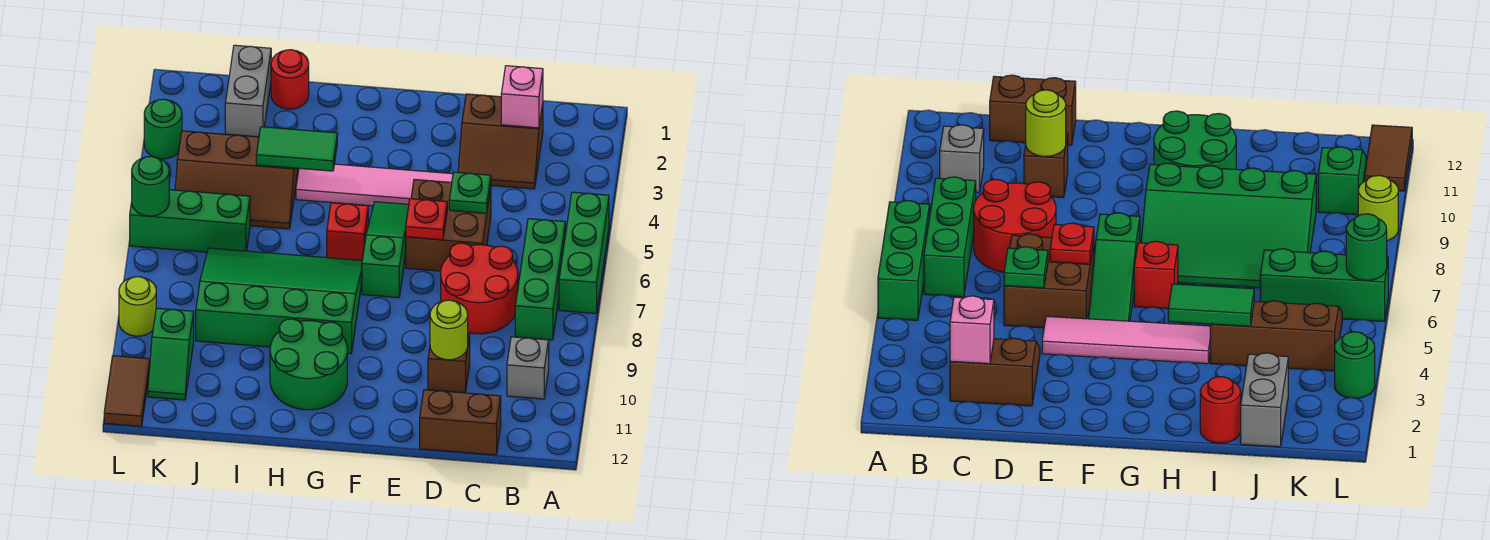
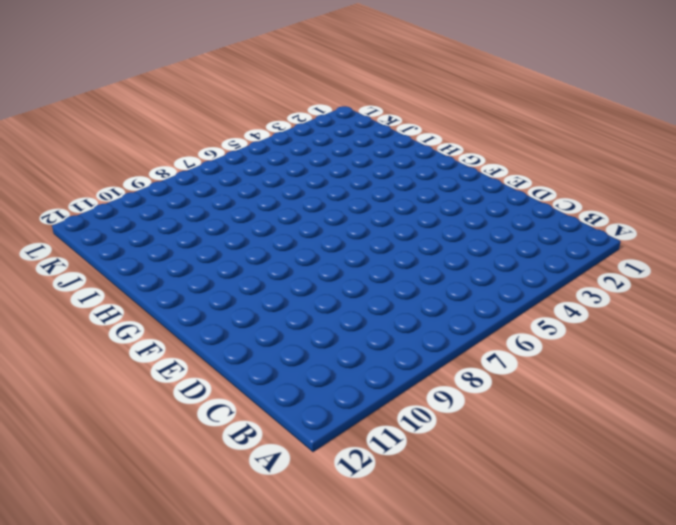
none -> green brick A5:A7 level 1
none -> green brick B6:B8 level 1
none -> grey brick B10 level 1

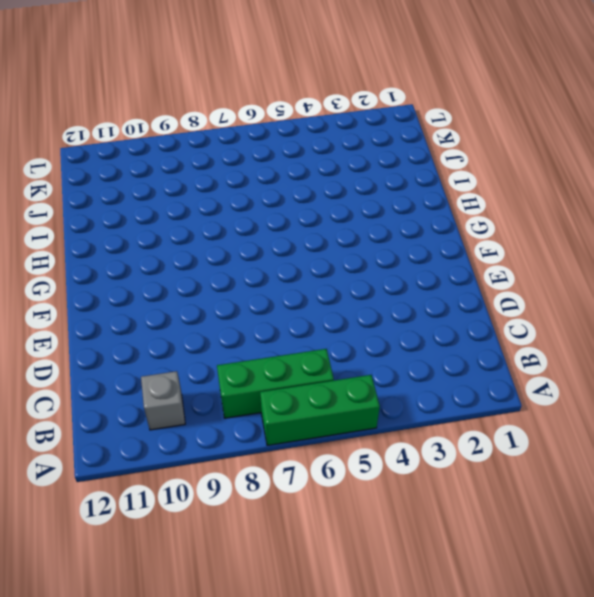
none -> brown slope C2:D3 level 1 top 2
none -> red round brick C7:D8 level 1
none -> brown brick C12:D12 level 1

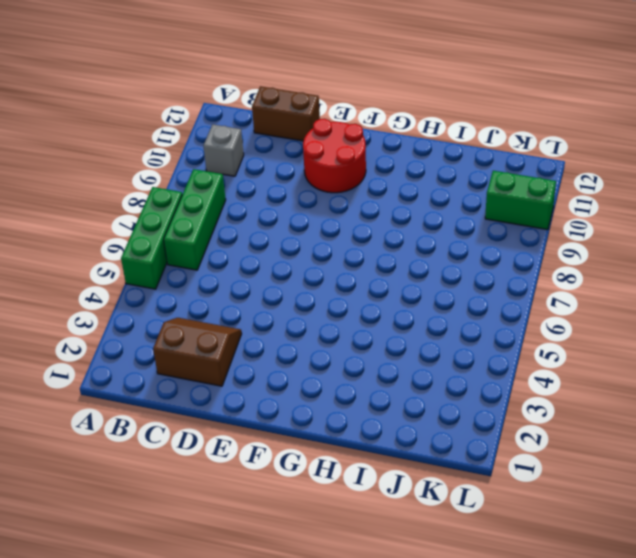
red round brick E10:F11 level 1 -> red round brick C7:D8 level 1
green brick K10:L10 level 1 -> green slope K10:K11 level 1 top 10
none -> brown brick D5:E6 level 1
none -> brown brick D10 level 1
none -> pink tile E4:H4 level 1

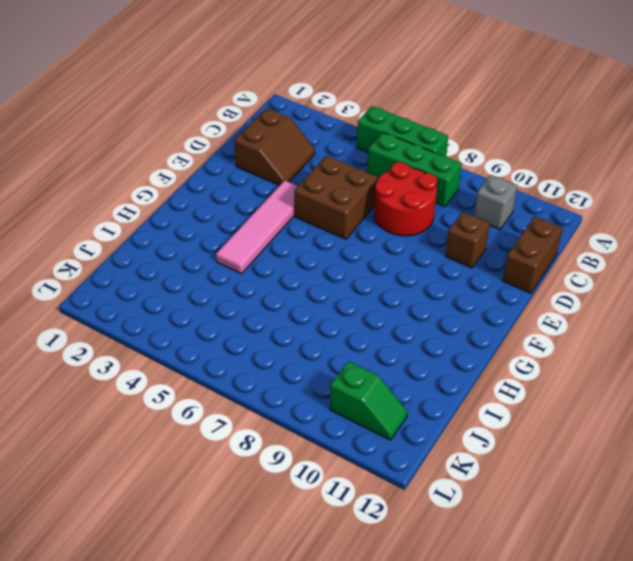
none -> green slope F5:F7 level 1 top 7
none -> red brick G6 level 1
none -> green slope G7:J9 level 1 top 9

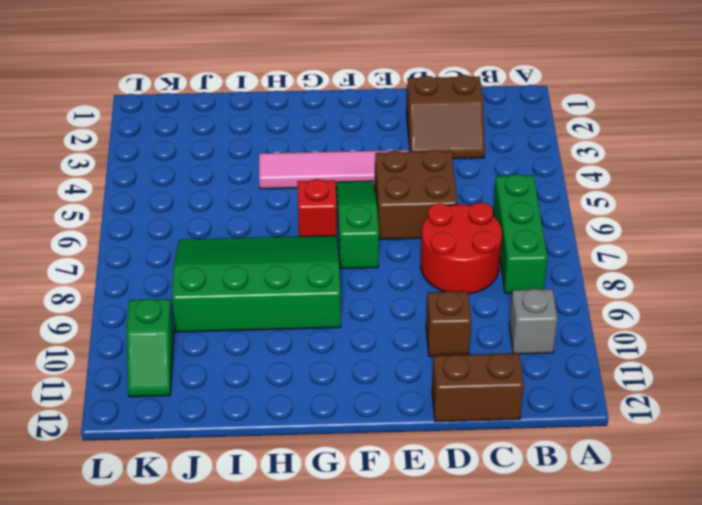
none -> green brick A5:A7 level 1
none -> green round brick G10:H11 level 1
none -> red round brick I1 level 1

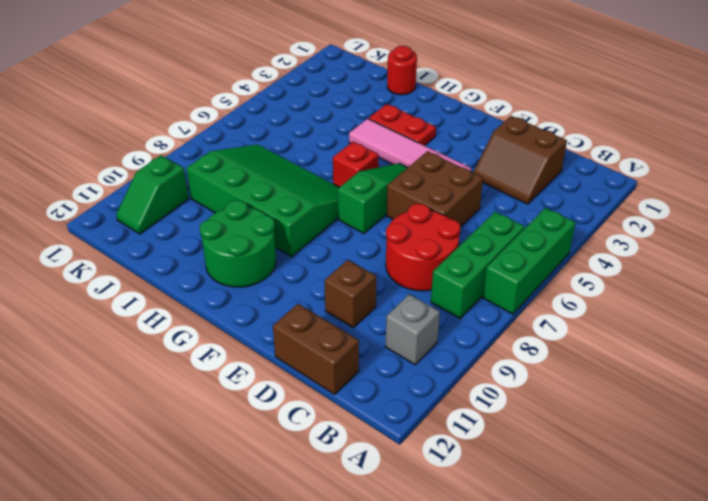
red plate G3:H3 level 1 -> none
none -> brown slope I4:K5 level 1 top 4
none -> grey brick J1:J2 level 1
none -> green brick J6:L6 level 1

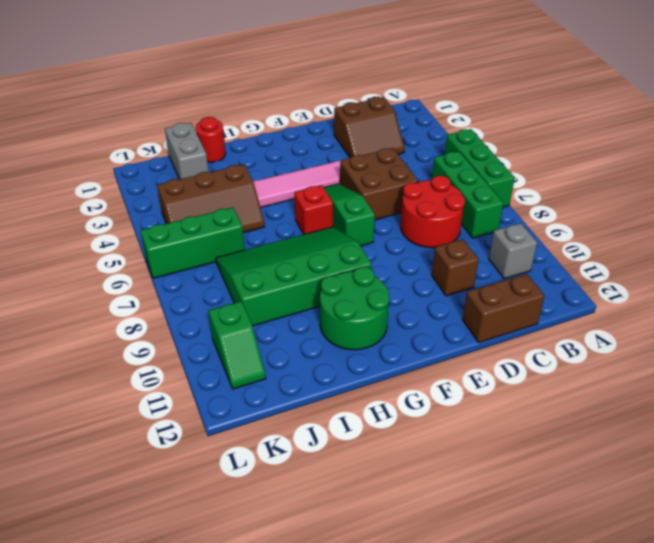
none -> green round brick L3 level 1
none -> lime round brick L9 level 1
none -> brown tile L11:L12 level 1

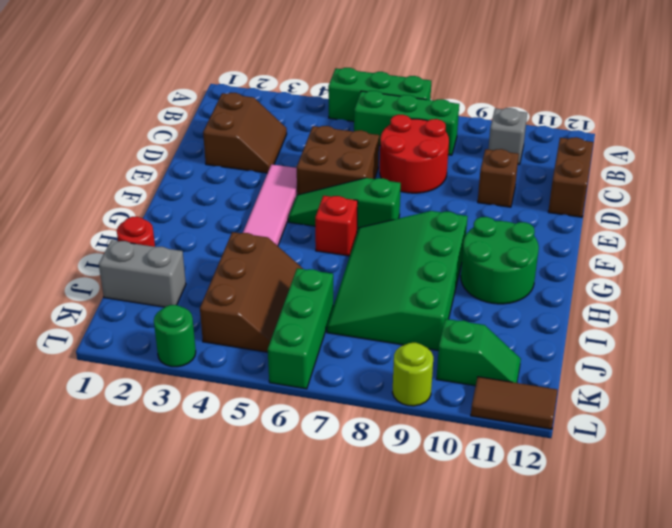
none -> pink brick C2 level 2
none -> green plate D5 level 2
none -> lime round brick D10 level 2

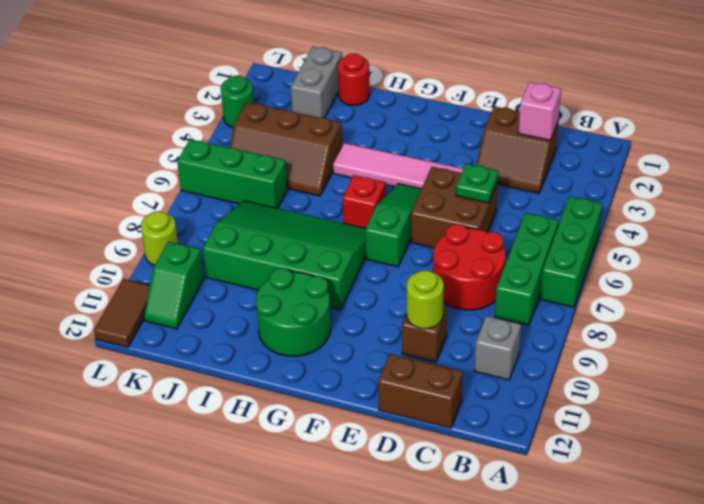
none -> red plate E6 level 2
none -> green tile H4:I4 level 2
none -> green round brick L6 level 2

